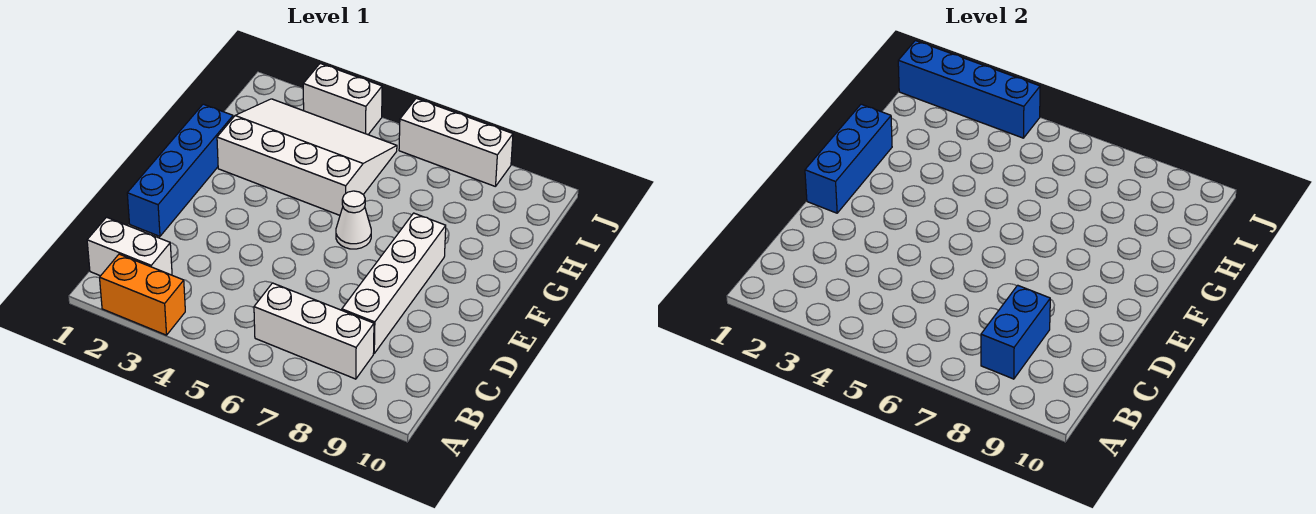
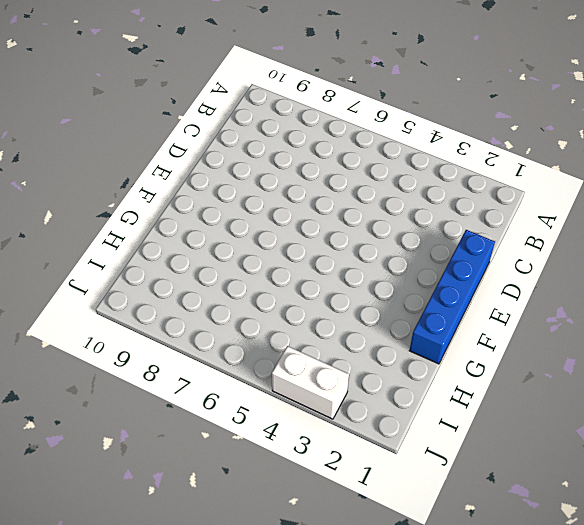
none -> orange brick A2:A3 level 1
none -> white brick B1:B2 level 1
none -> white brick B6:B8 level 1

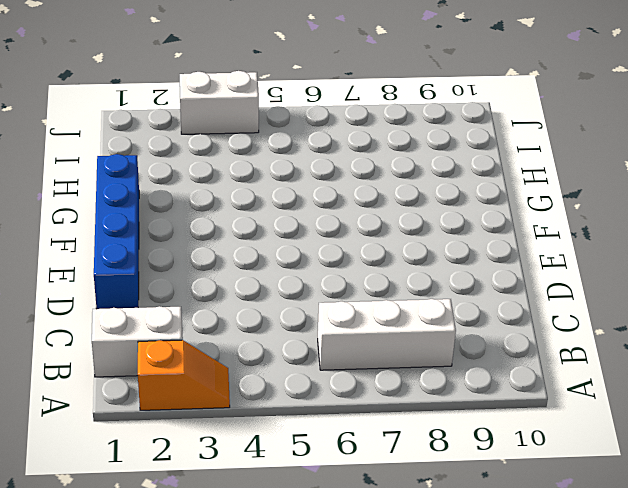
orange slope A2:A3 level 1 top 2 -> orange brick A2:A3 level 1
none -> white brick C8:F8 level 1
none -> white cone F6 level 1
none -> white slope G2:I5 level 1 top G

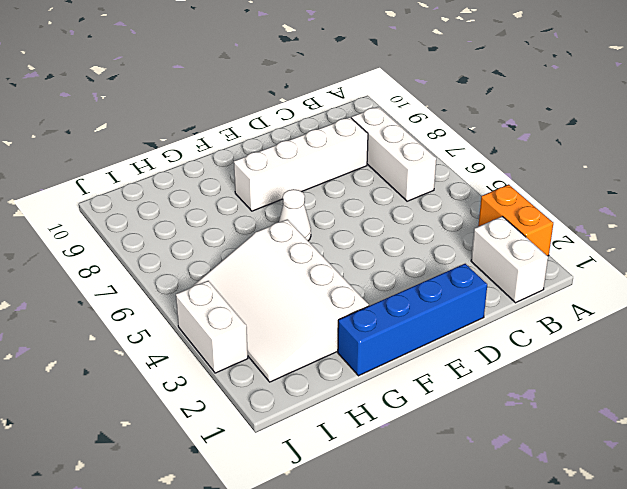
none -> white brick J6:J8 level 1
none -> blue brick B8:C8 level 2
none -> blue brick E1:G1 level 2

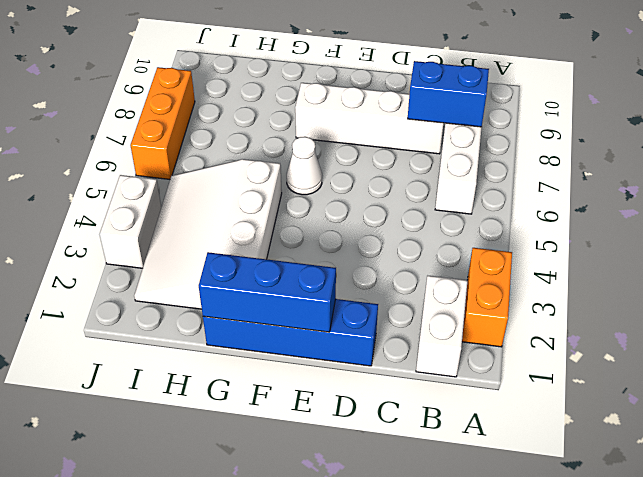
orange brick J6:J8 level 1 -> white brick J6:J8 level 1
none -> blue brick J1:J4 level 2

